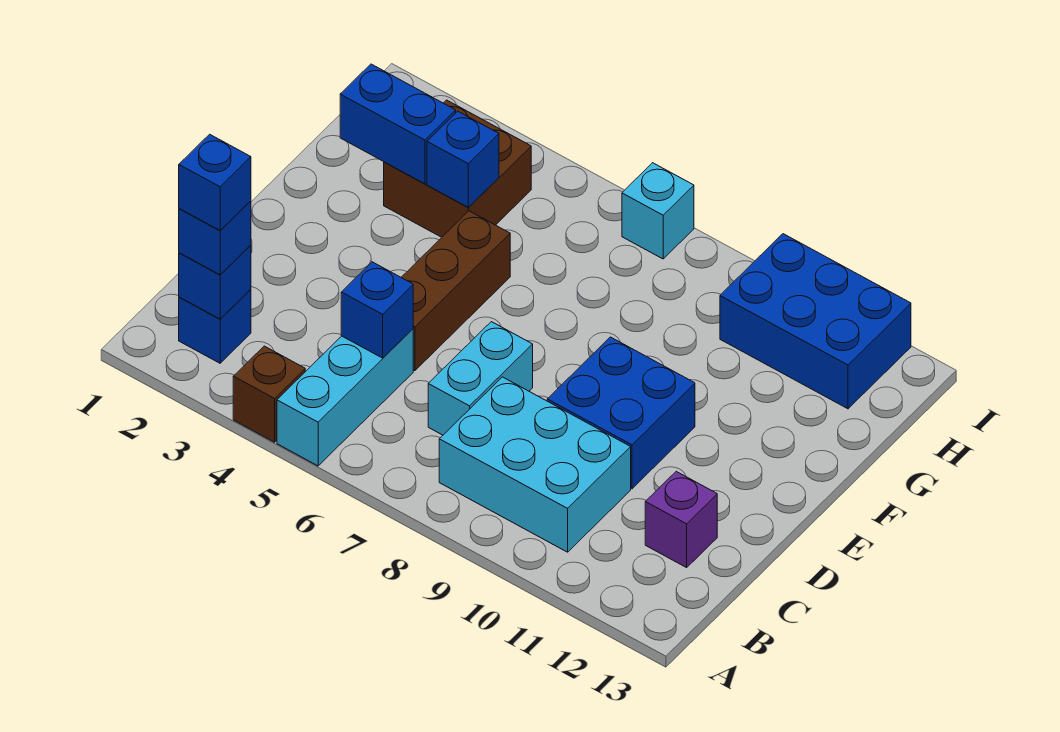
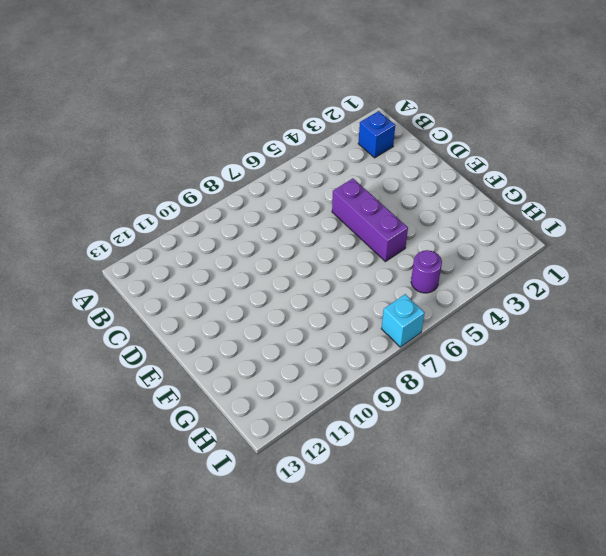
purple brick D5:F5 level 1 -> brown brick D5:F5 level 1
purple round brick H5 level 1 -> none
none -> brown brick A4 level 1
none -> cyan brick A5:C5 level 1
none -> cyan brick B8:C10 level 1

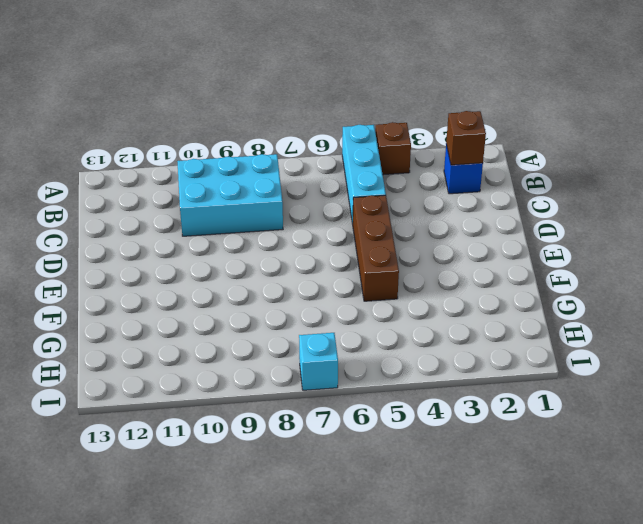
brown brick B2 level 2 -> blue brick B2 level 2
none -> cyan brick C7:D7 level 1
none -> purple brick C12 level 1
none -> blue brick D9:E10 level 1

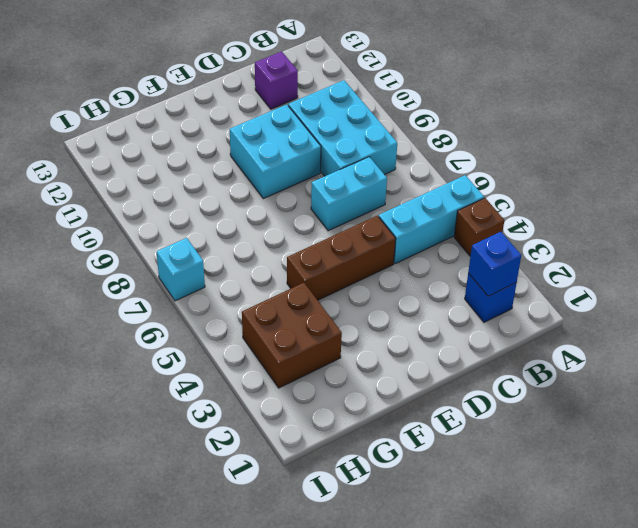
cyan brick D9:E10 level 1 -> blue brick D9:E10 level 1
none -> blue brick H10:I12 level 1
none -> blue brick C5 level 2
none -> blue brick G2:G3 level 2

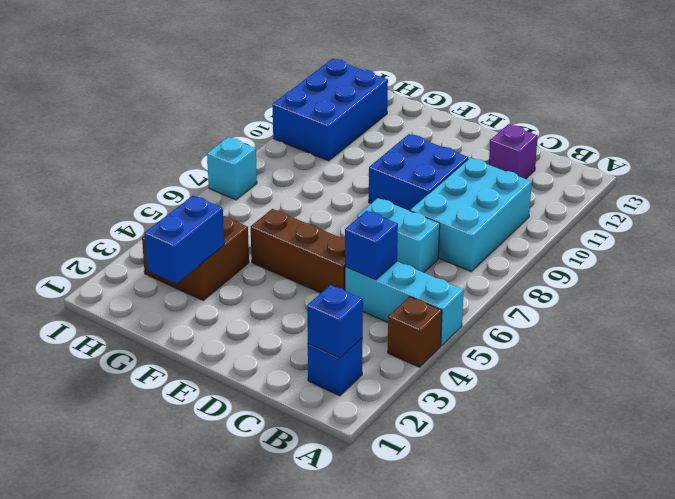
none -> blue brick G4 level 2
none -> blue brick B2 level 3
none -> blue brick B2 level 4

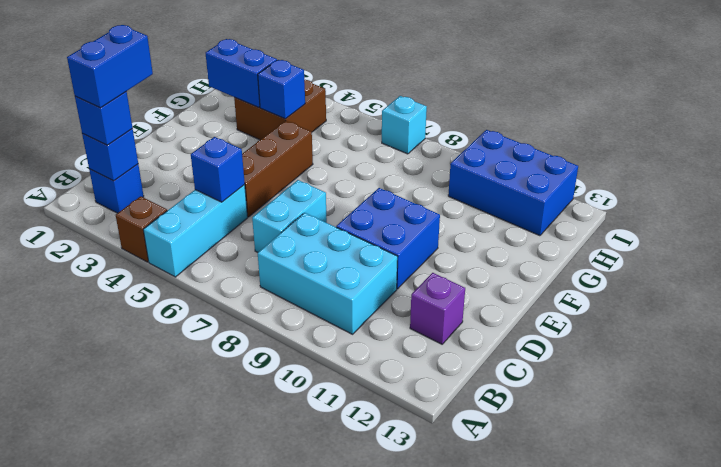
blue brick B2:C2 level 4 -> blue brick B2 level 4

